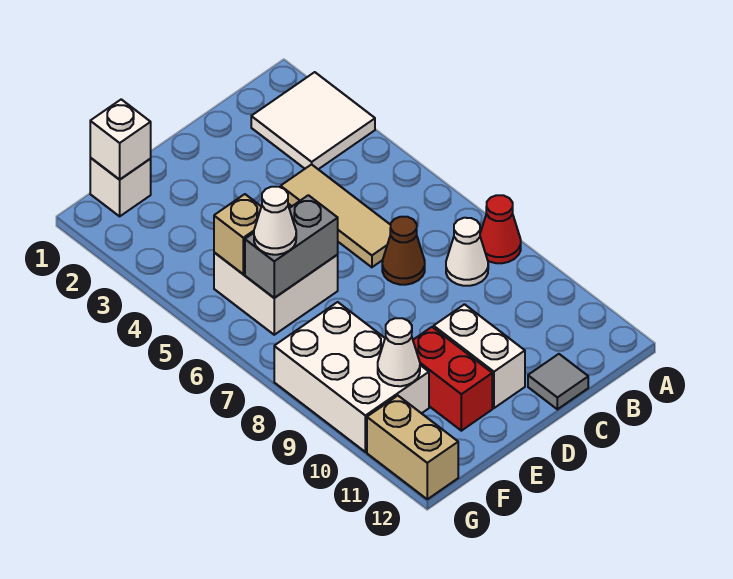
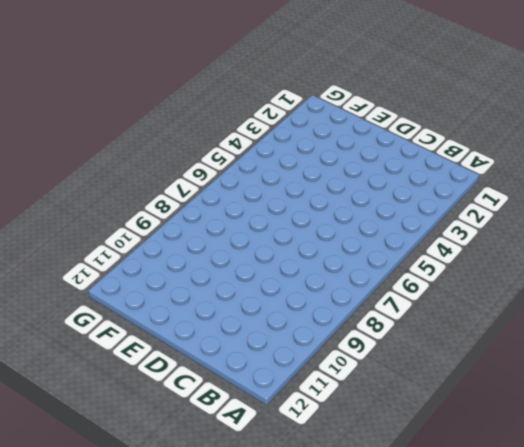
none -> white tile A2:B3 level 1
none -> red cone A8 level 1
none -> white cone B8 level 1

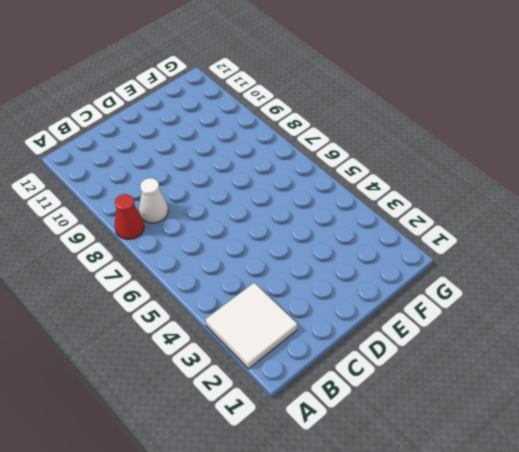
none -> tan tile C4:C6 level 1
none -> brown cone C7 level 1
none -> grey tile C12 level 1

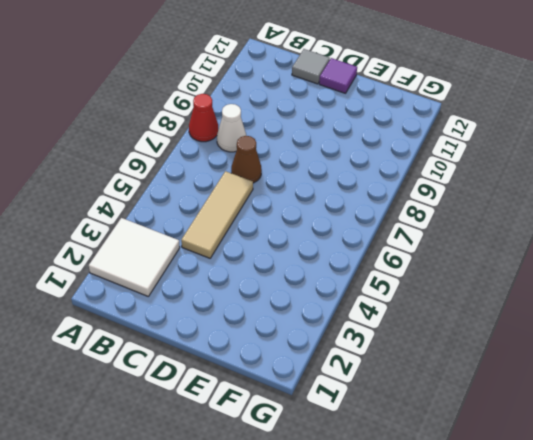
purple tile D12 level 1 -> none
none -> white brick D10:D11 level 1
none -> white brick E5:F6 level 1
none -> red brick E10:E11 level 1

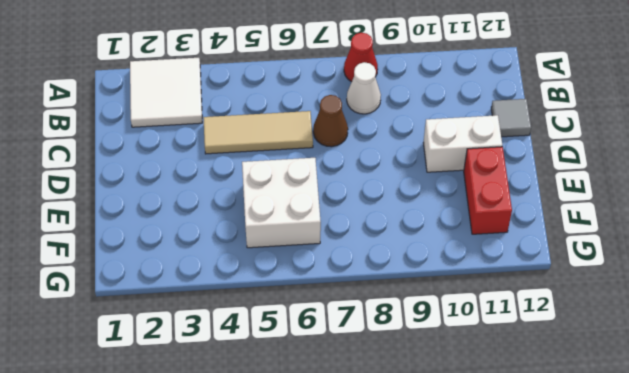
red brick E11:F11 level 1 -> red brick E10:E11 level 1
none -> white brick F1 level 1
none -> white brick F8:G10 level 1
none -> tan brick G11:G12 level 1

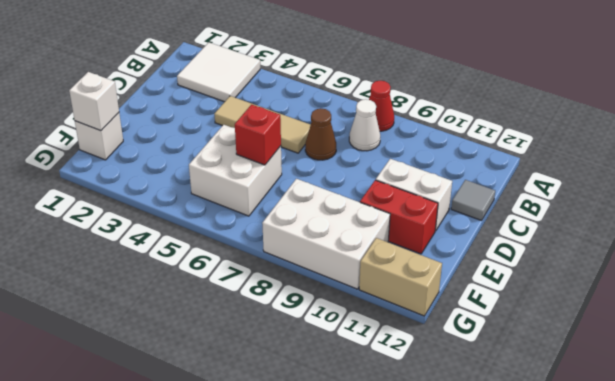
red brick E6 level 2 -> grey brick E6:F6 level 2
none -> tan brick F5 level 2
none -> white cone F10 level 2
none -> white cone F6 level 3

